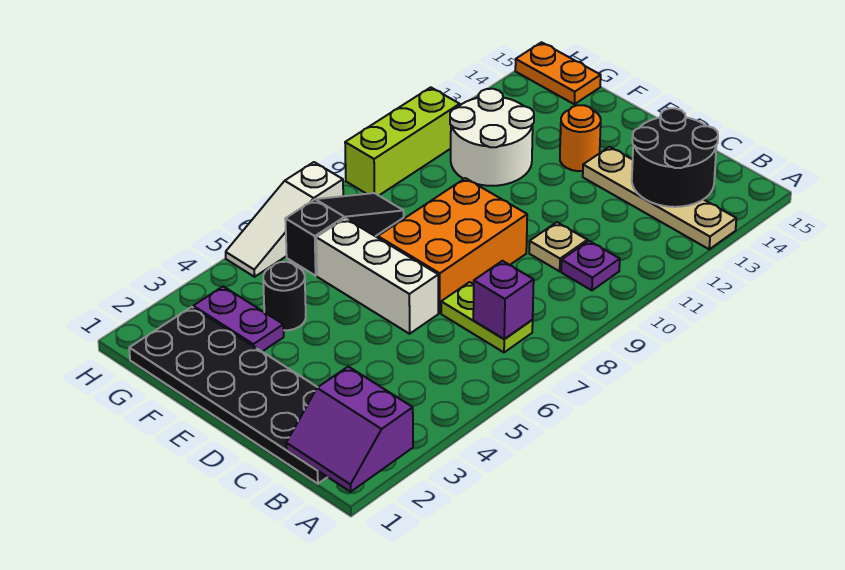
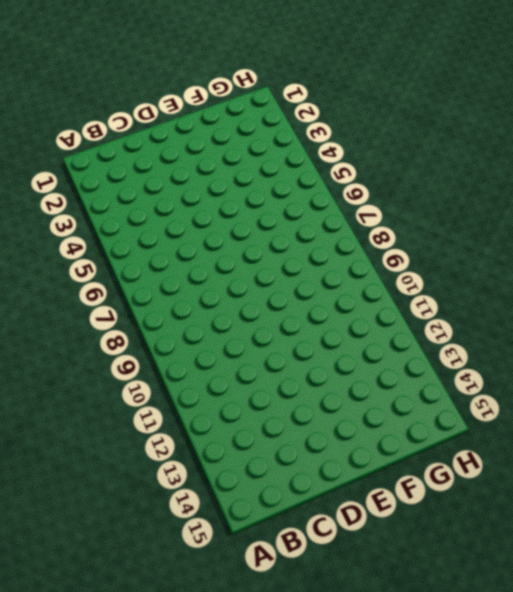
none -> tan plate A13:D13 level 1
none -> black plate B1:G2 level 1
none -> lime plate B7:C7 level 1

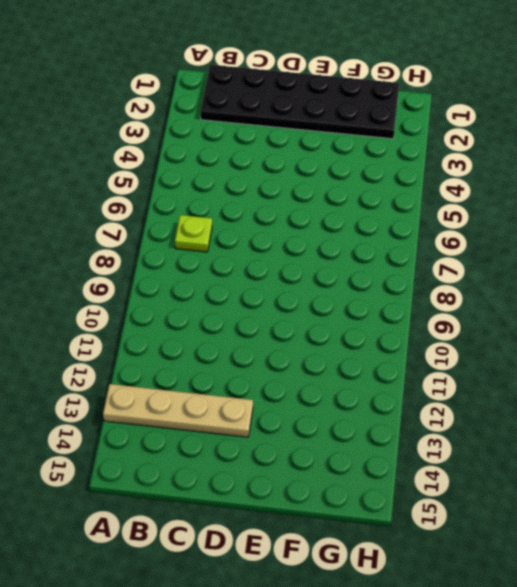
lime plate B7 level 1 -> lime plate B7:C7 level 1
none -> purple plate B10 level 1
none -> tan plate C10 level 1
none -> white brick D6:F6 level 1

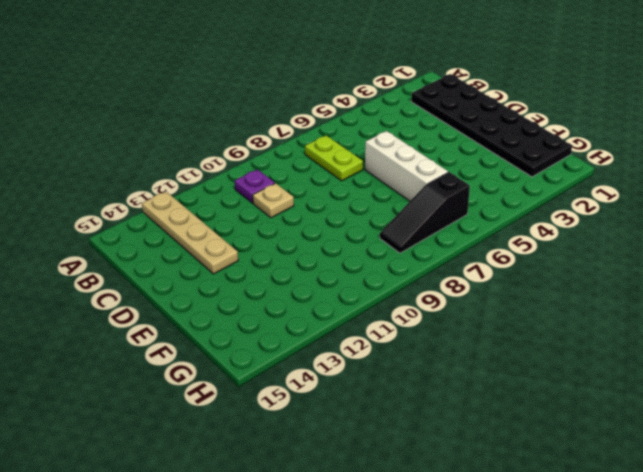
none -> orange brick D7:E9 level 1
none -> orange round brick E13 level 1
none -> purple plate F3:G3 level 1

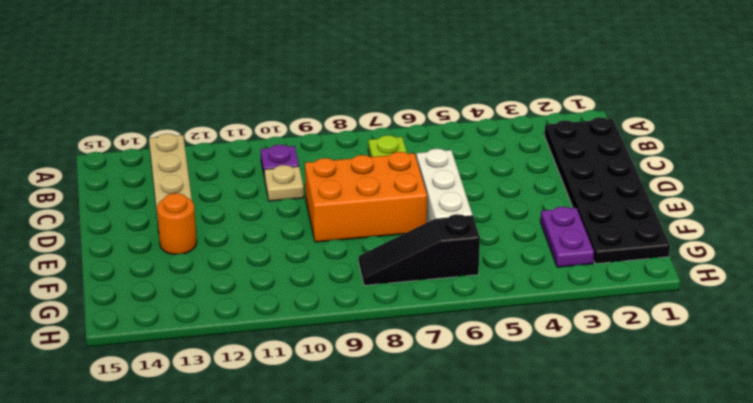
none -> black round brick F4 level 1
none -> white round brick F11:G12 level 1
none -> orange plate G15:H15 level 1

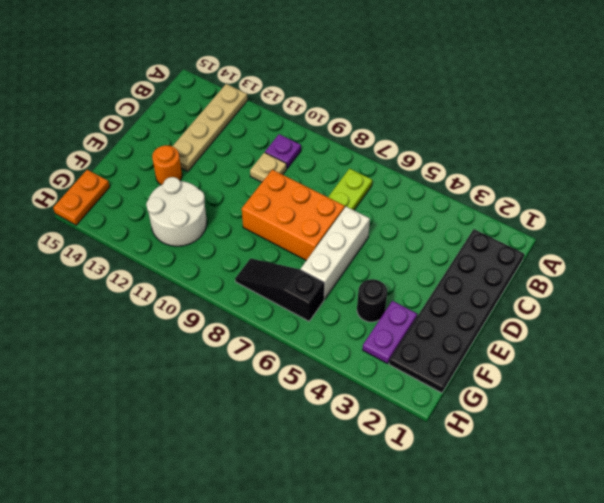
none -> white slope H5:H7 level 1 top 7
none -> lime brick H9:H11 level 1
none -> purple slope A1:B2 level 2 top 2

